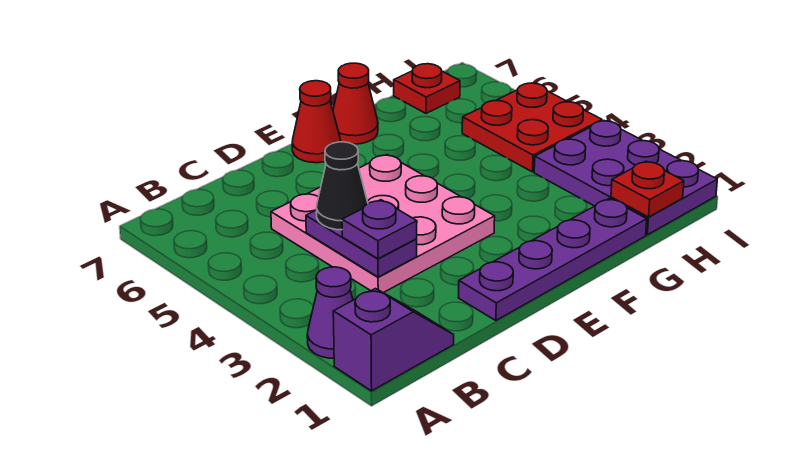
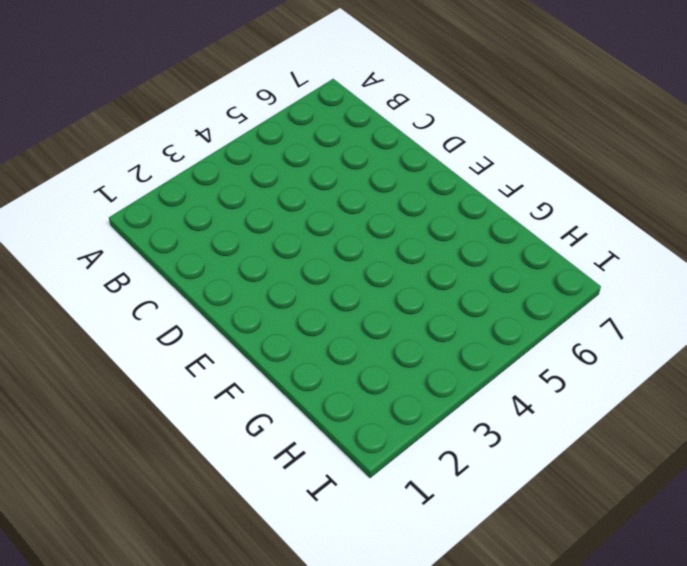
none -> purple slope A1:B1 level 1 top A
none -> purple cone A2 level 1
none -> pink plate C3:E5 level 1

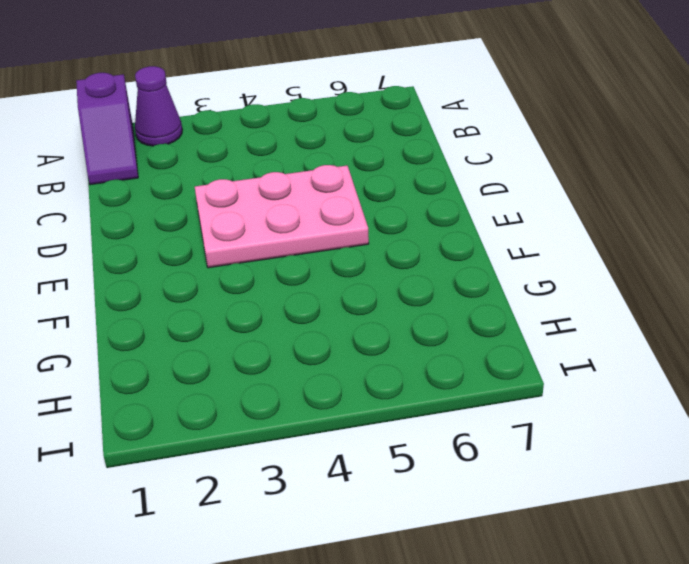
pink plate D3:E5 level 1 -> pink plate C3:E5 level 1
none -> purple plate D1:G1 level 1
none -> red cone E7 level 1
none -> red cone F7 level 1

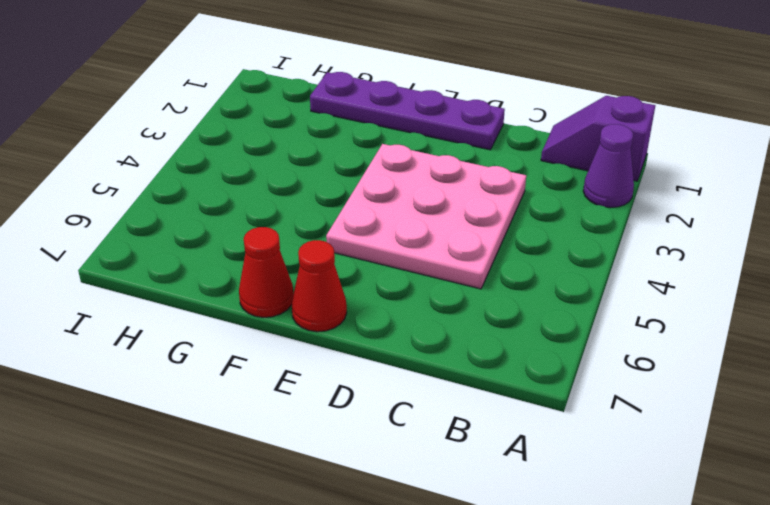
none -> purple plate H1:I3 level 1
none -> red plate H4:I5 level 1
none -> red plate H7 level 1

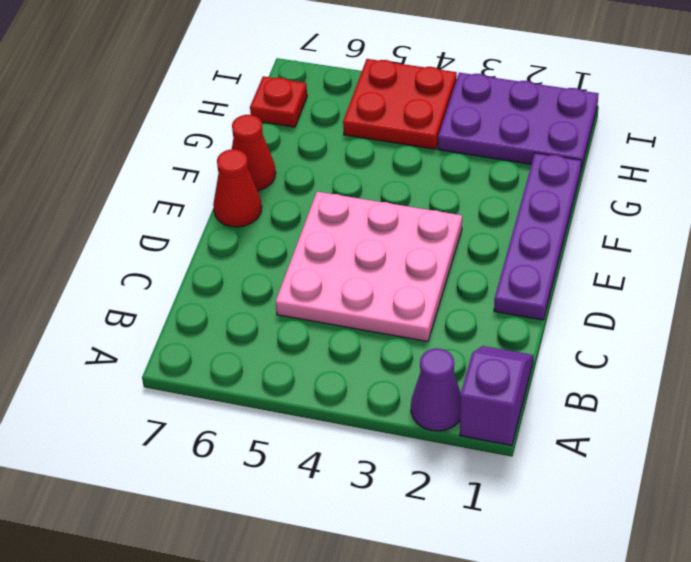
none -> purple plate C3:C4 level 2
none -> red plate H1 level 2
none -> purple plate C3 level 3

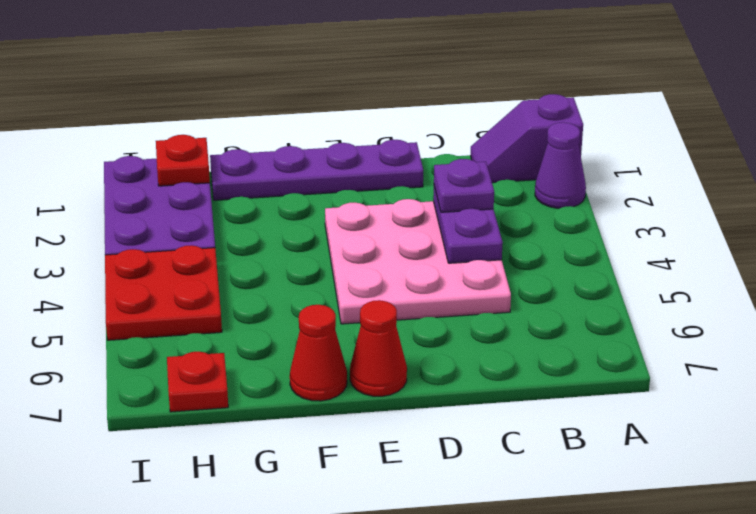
none -> black cone C4 level 3

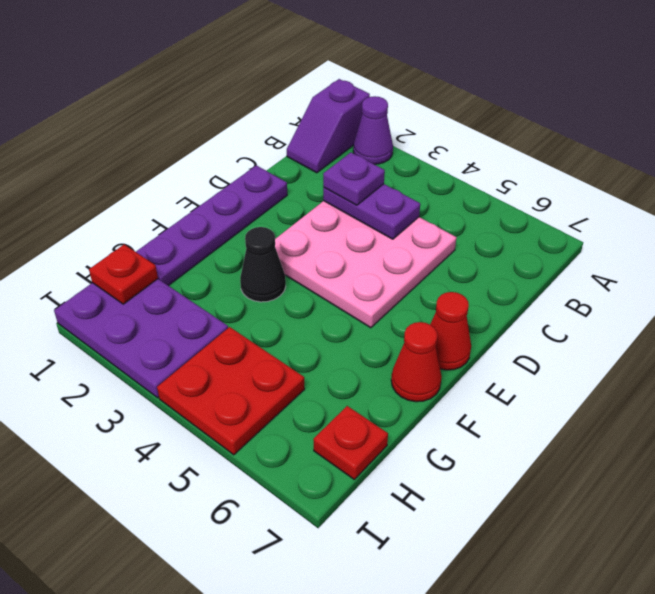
black cone F3 level 1 -> black cone C4 level 3

